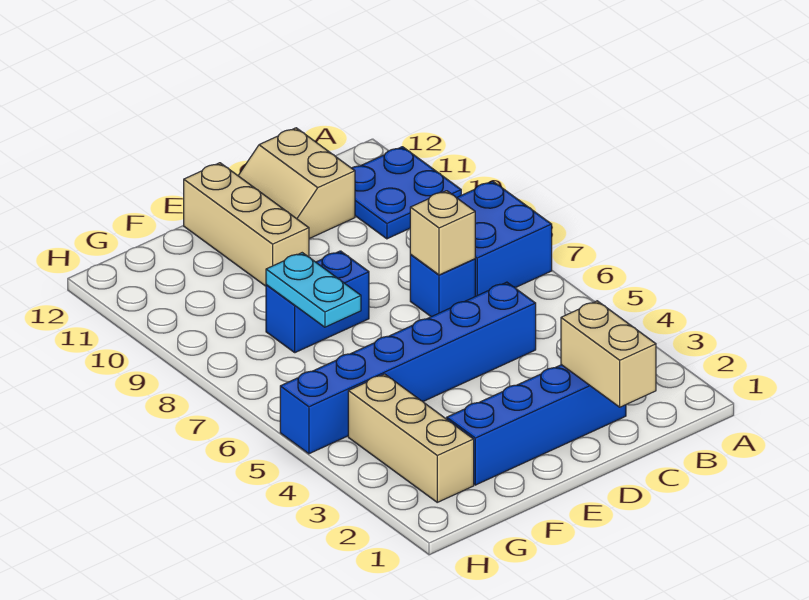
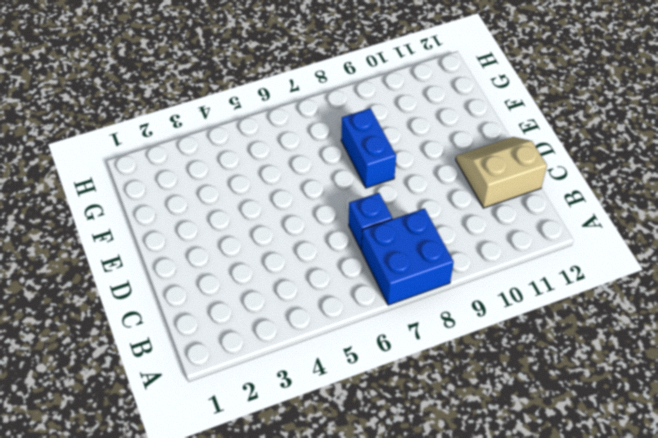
none -> blue plate A10:B11 level 1
none -> blue brick C2:F2 level 1
none -> blue brick C5:H5 level 1

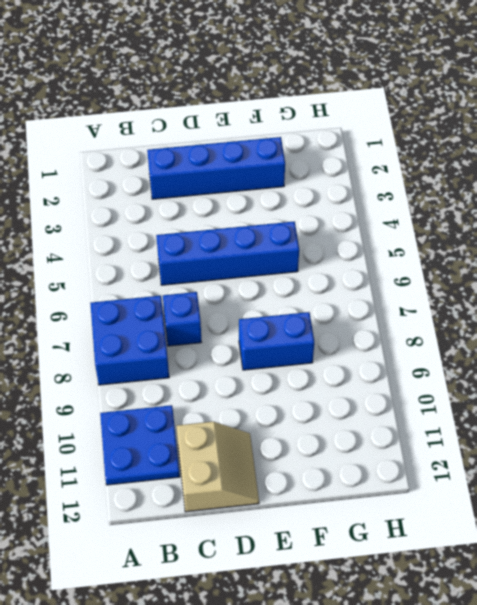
blue brick C5:F5 level 1 -> blue brick C5:H5 level 1
none -> tan brick E10:E12 level 1
none -> tan brick G2:G4 level 1
none -> tan brick C1:C2 level 2

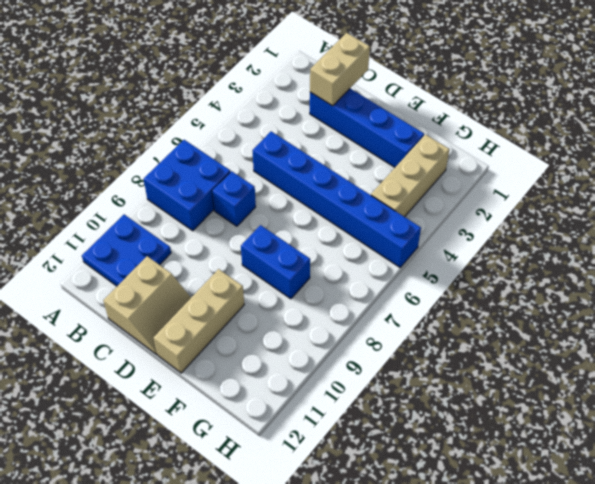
none -> tan brick C7 level 2
none -> cyan plate F7:F8 level 2

